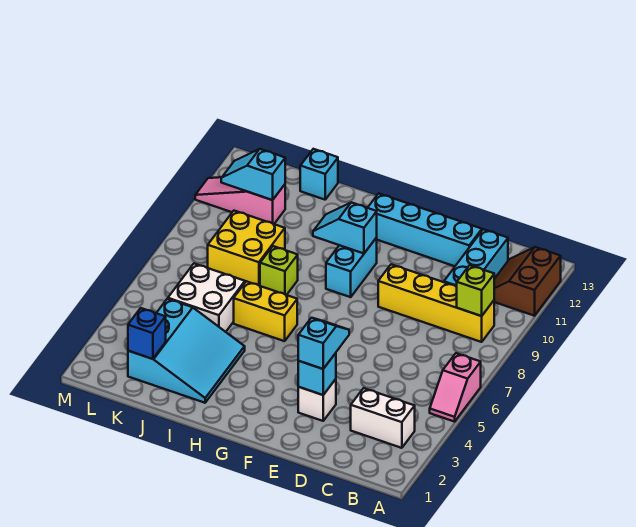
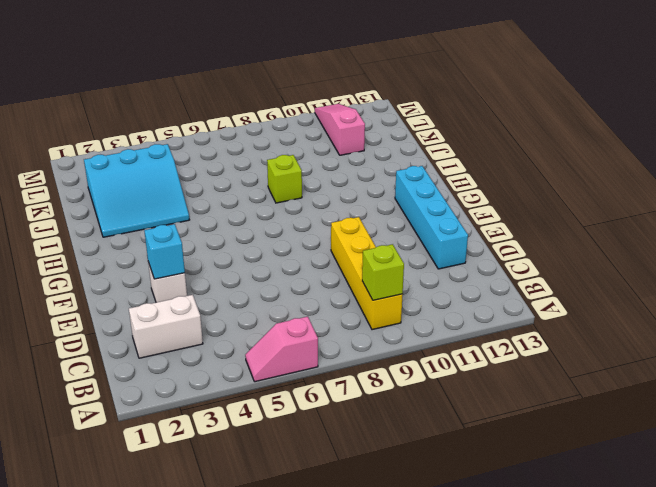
white brick C2:C3 level 1 -> white brick B3:C3 level 1
none -> brown slope A11:B12 level 1 top A
none -> cyan brick C10:C12 level 1
none -> cyan brick G9:G10 level 1

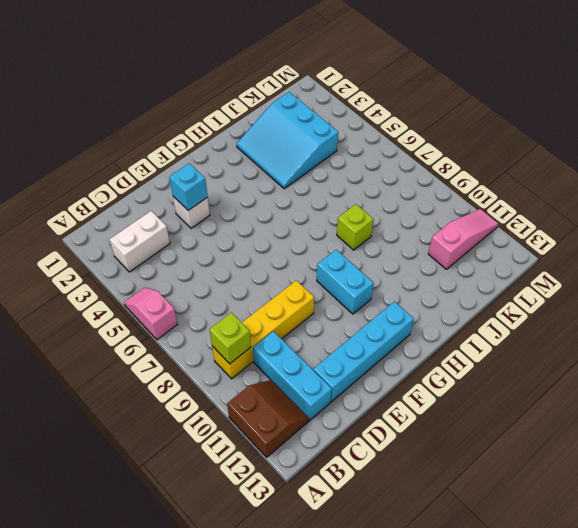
none -> yellow brick H6:I6 level 1
none -> white brick J5:K6 level 1
none -> yellow brick J8:K9 level 1

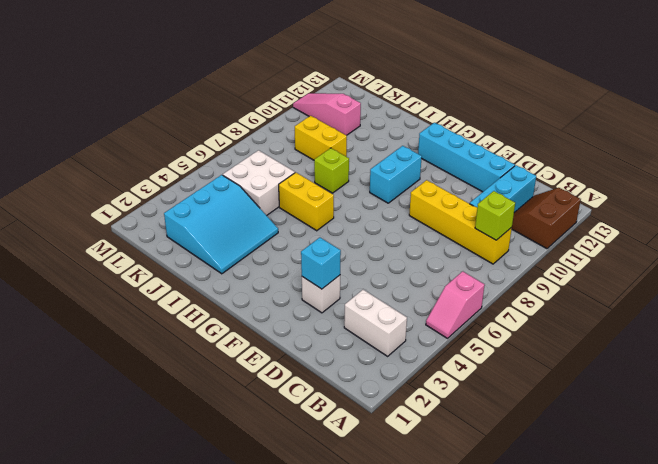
yellow brick J9:K9 level 1 -> yellow brick J8:K9 level 1
none -> cyan brick J13 level 1
none -> cyan slope G10:H10 level 2 top G
none -> blue brick K2 level 2

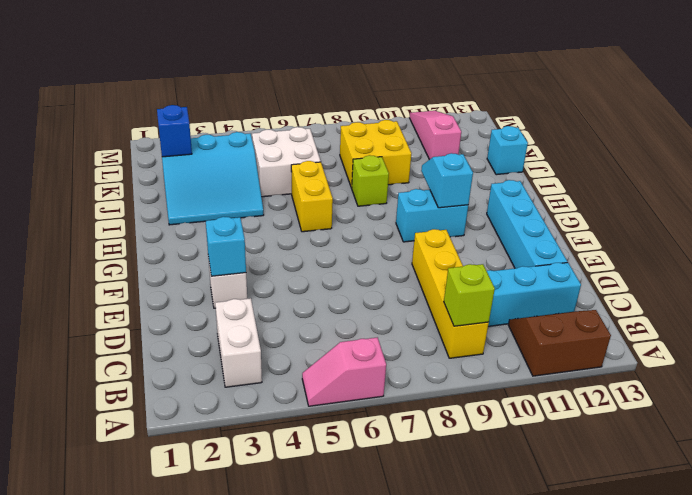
none -> cyan slope K11:L11 level 2 top K
none -> cyan slope E3:E4 level 3 top 3

